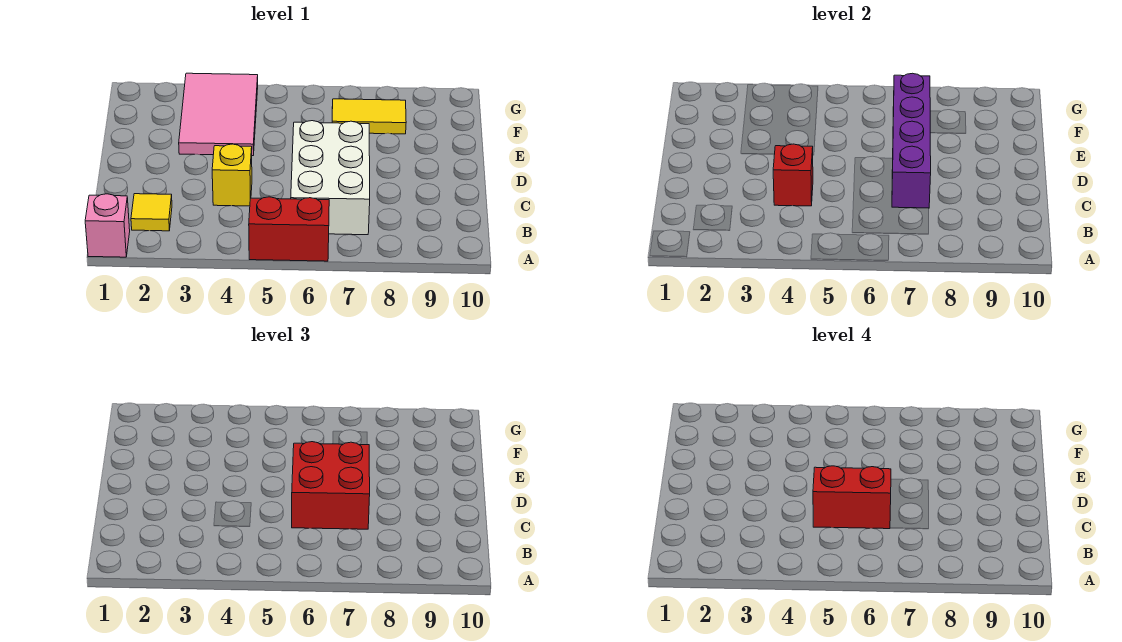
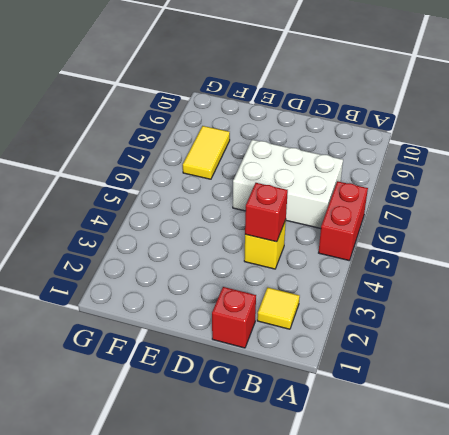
red brick C1 level 1 -> none
none -> pink brick A1 level 1
none -> pink tile E3:G4 level 1

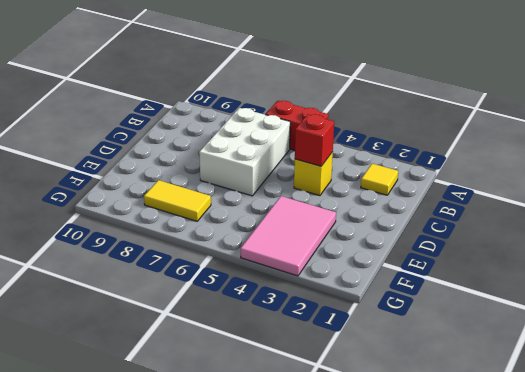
none -> pink brick A1 level 1
none -> purple brick C7:F7 level 2

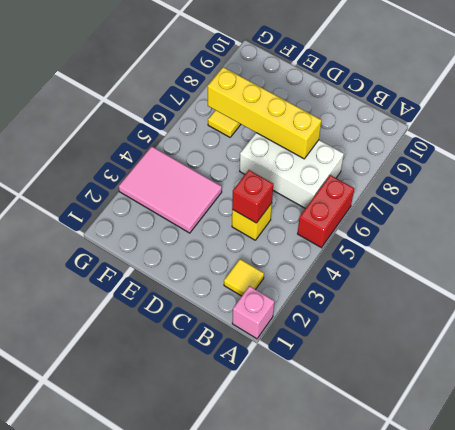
yellow brick C7:F7 level 2 -> purple brick C7:F7 level 2
none -> red brick C6:D7 level 3
none -> red brick C5:C6 level 4

